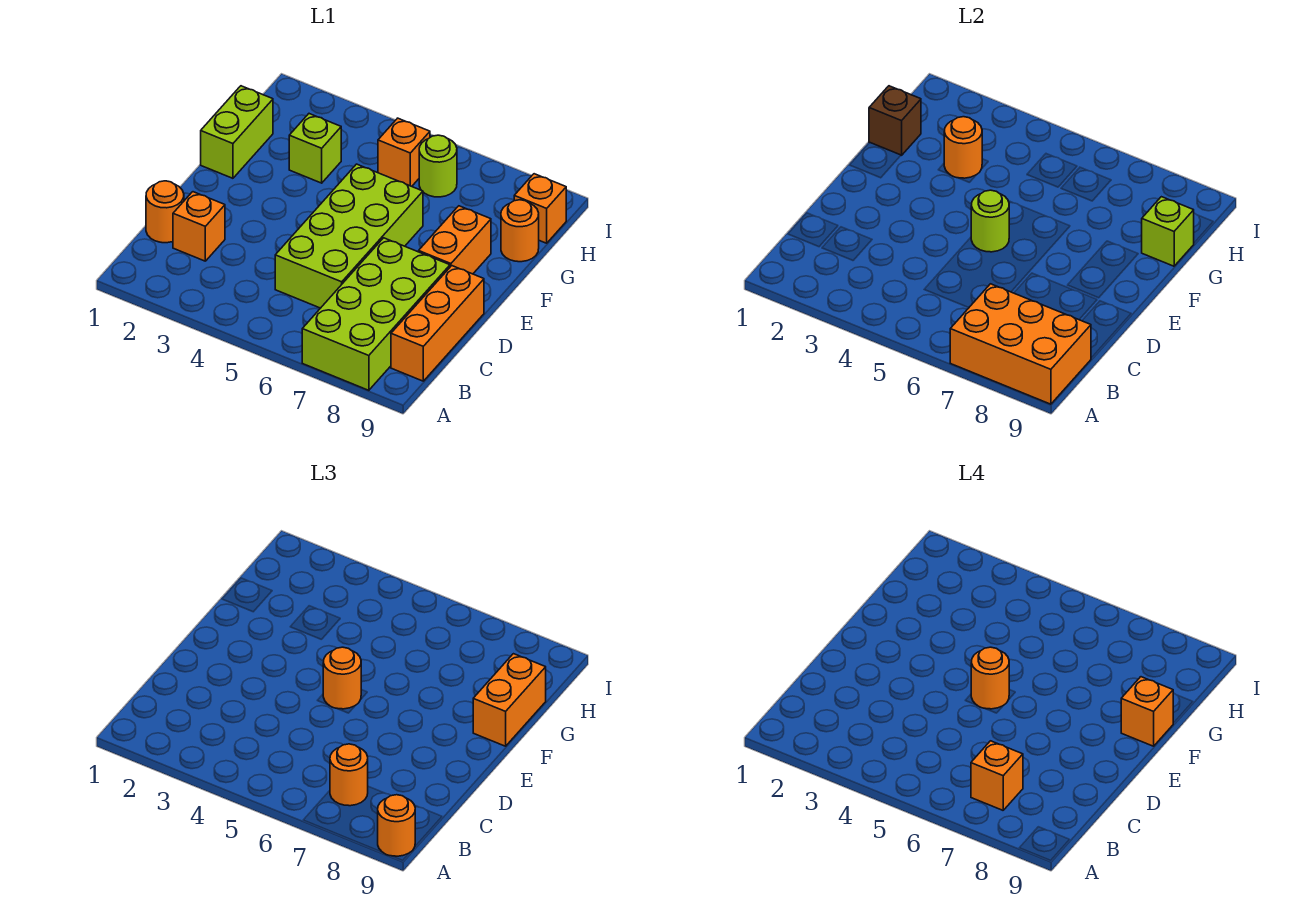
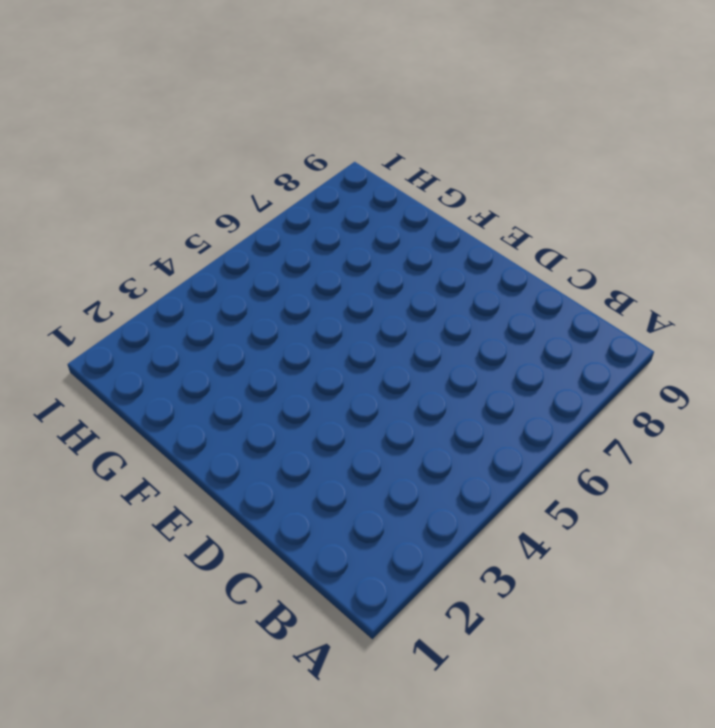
none -> lime brick A7:D8 level 1
none -> orange brick B9:D9 level 1
none -> orange round brick C1 level 1

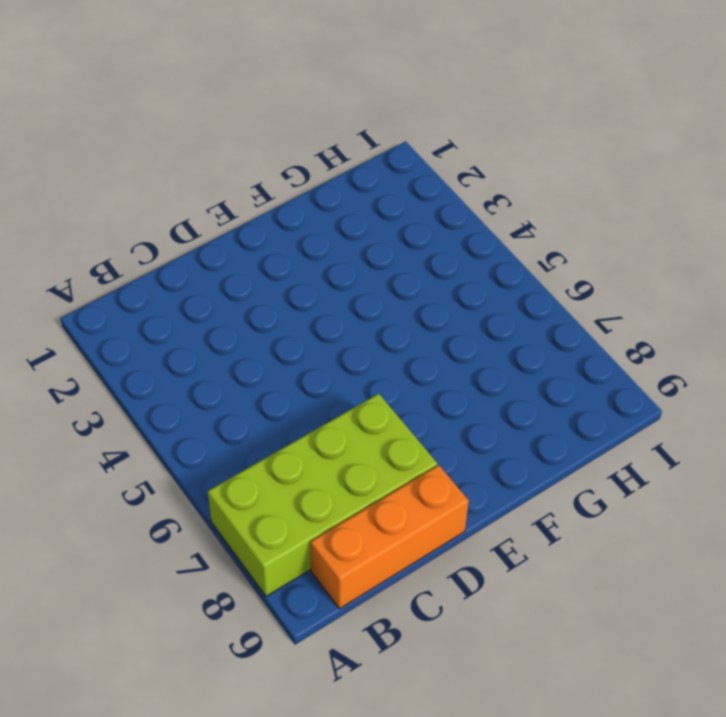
none -> orange round brick C1 level 1
none -> orange brick C2 level 1
none -> lime brick C5:F6 level 1

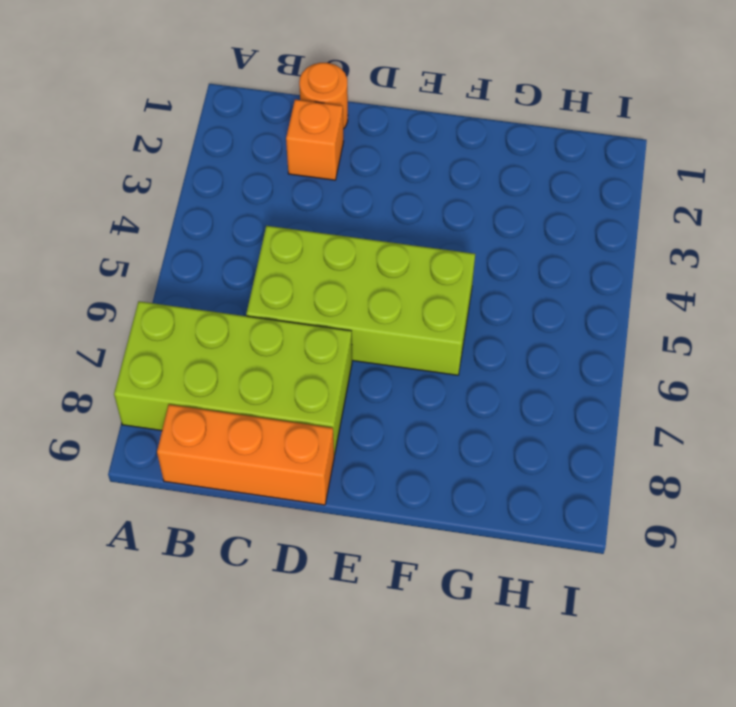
none -> orange brick E8:F8 level 1
none -> lime brick F1:G1 level 1
none -> lime brick G3 level 1

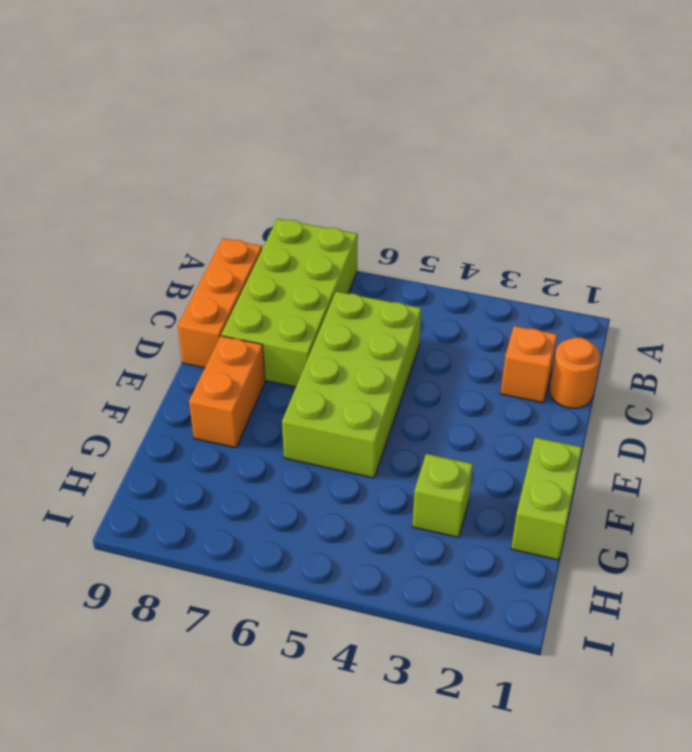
none -> orange round brick G9 level 1
none -> orange brick H5 level 1
none -> lime round brick H6 level 1

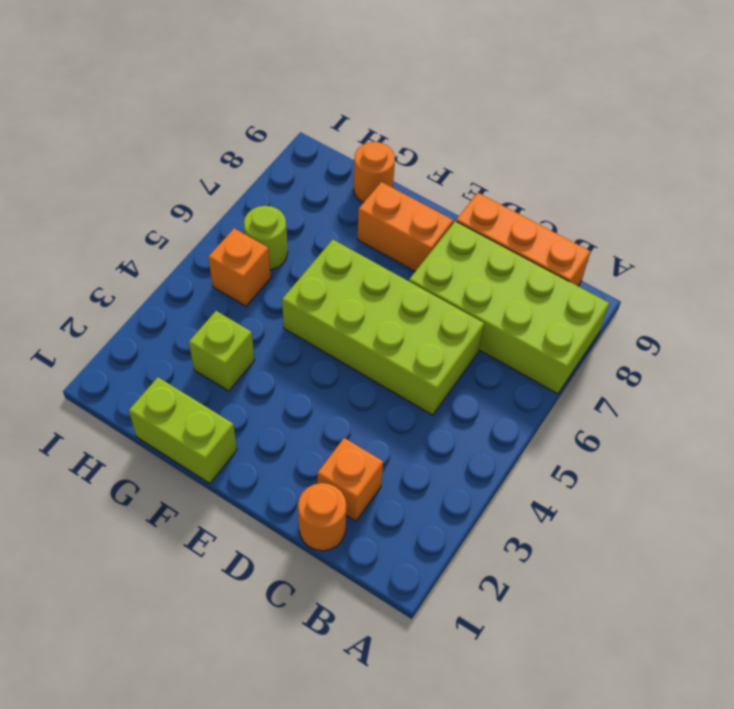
none -> orange brick H9 level 1
none -> orange brick A7:B9 level 2
none -> lime round brick E5 level 2

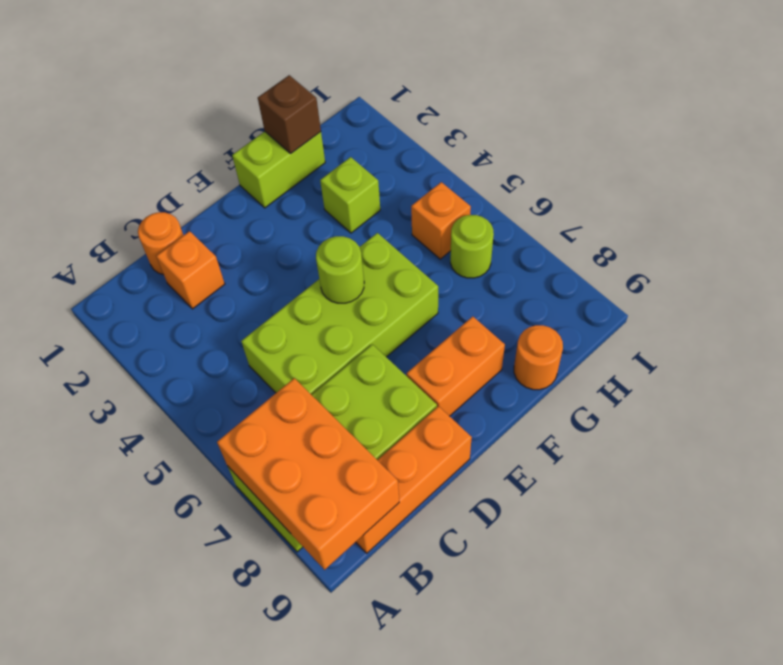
none -> orange brick H9 level 1
none -> orange round brick G3 level 2
none -> lime brick G9 level 2

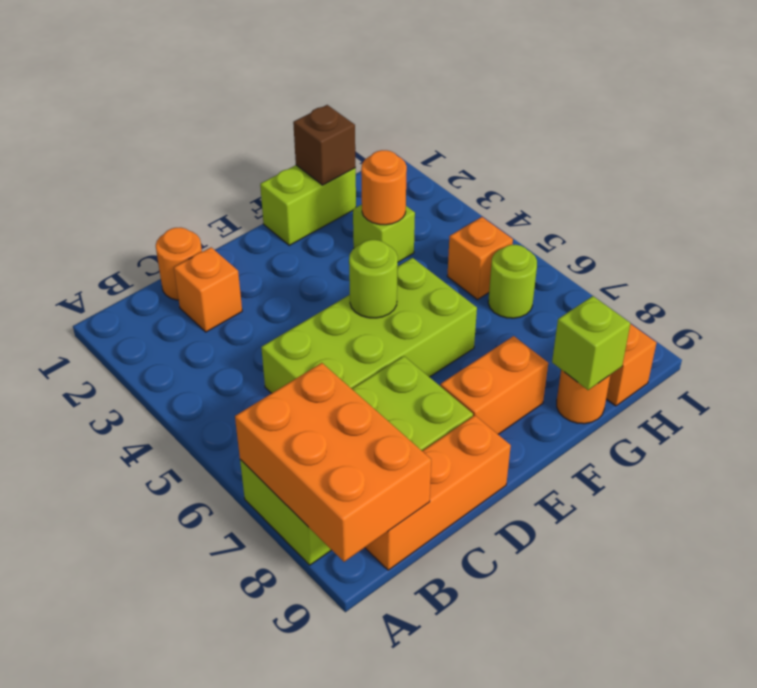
none -> orange round brick A9 level 3
none -> orange round brick B7 level 3
none -> orange round brick E5 level 3

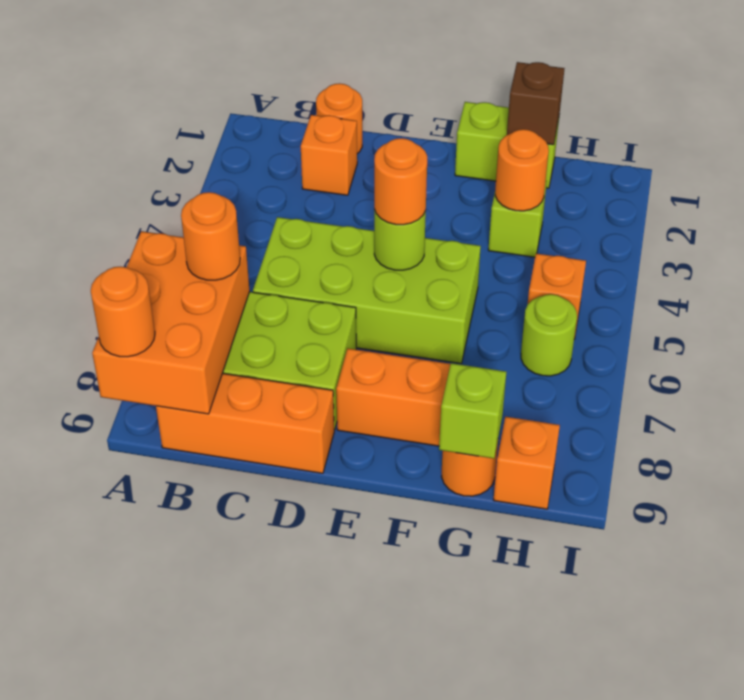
none -> orange brick F9:G9 level 3
none -> orange brick B7 level 4
none -> orange round brick E5 level 4

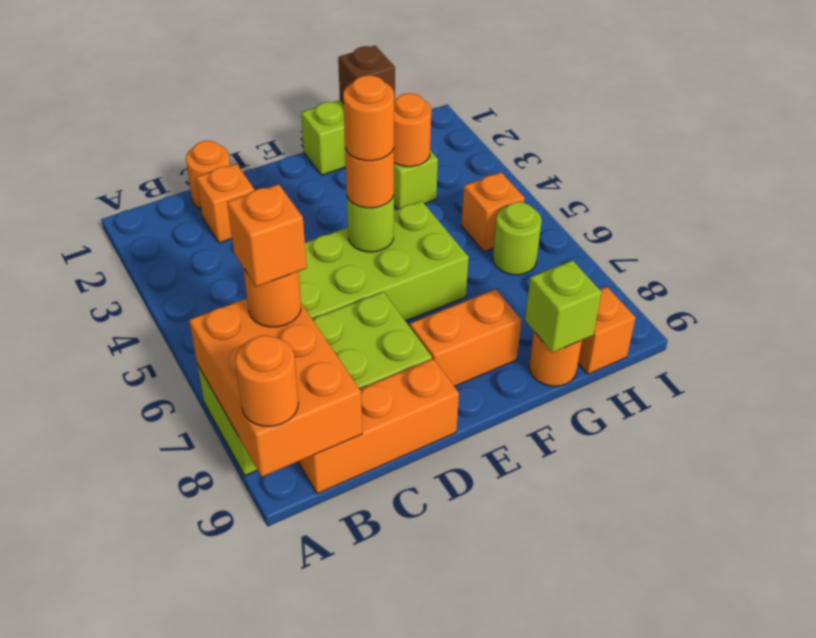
none -> orange brick F9:G9 level 3
none -> orange brick F9 level 4

